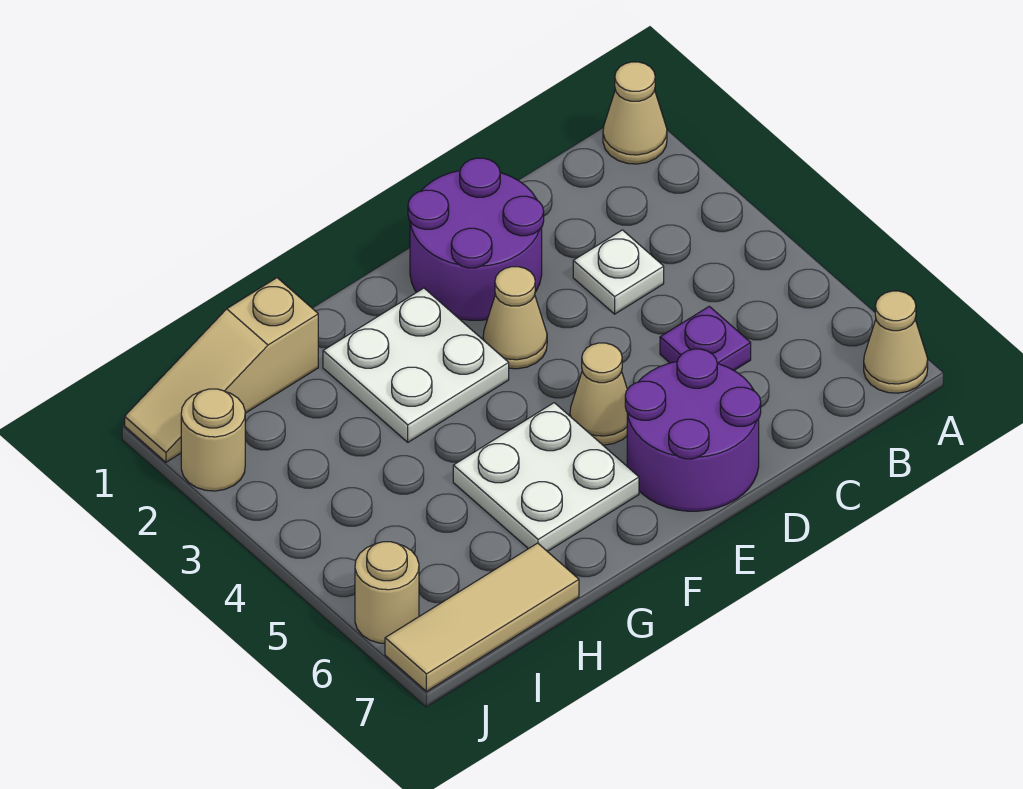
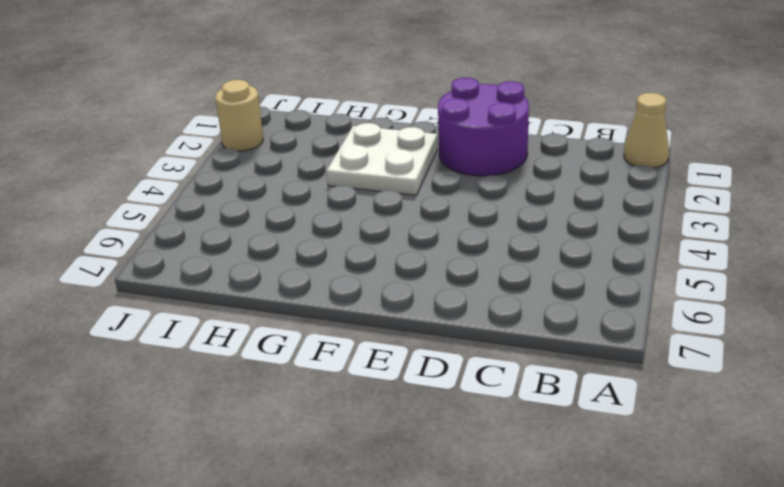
none -> tan cone A7 level 1
none -> white plate C3 level 1
none -> purple plate C5 level 1

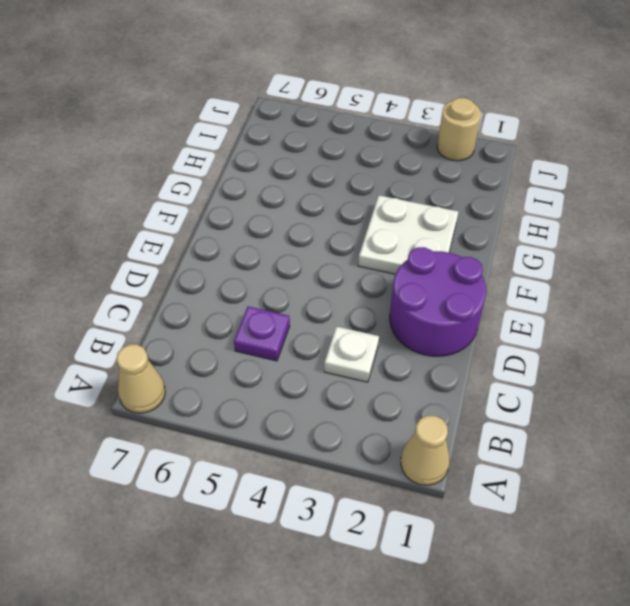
none -> purple round brick D6:E7 level 1
none -> tan cone E3 level 1
none -> tan cone E5 level 1

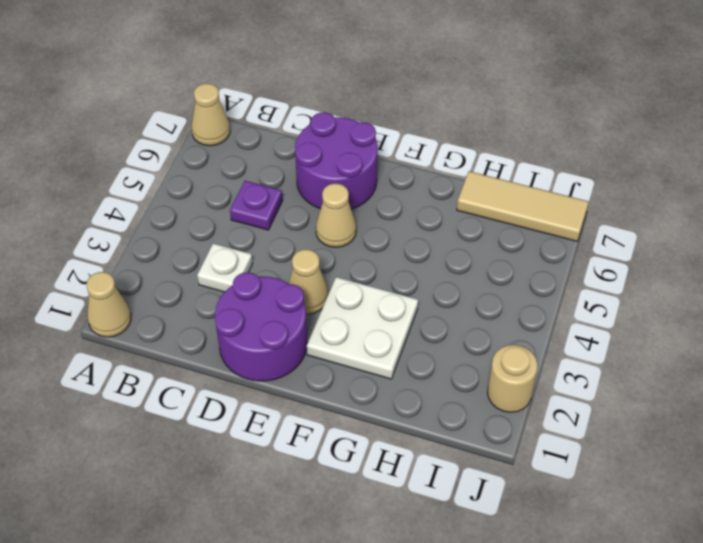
none -> white plate F5:G6 level 1
none -> tan slope H1:J1 level 1 top H
none -> tan round brick J6 level 1

